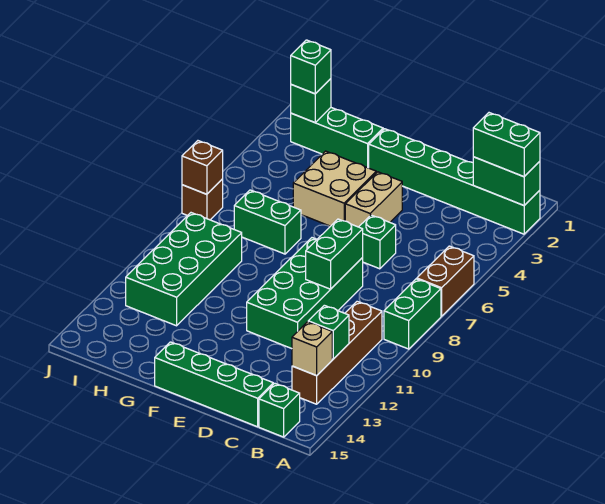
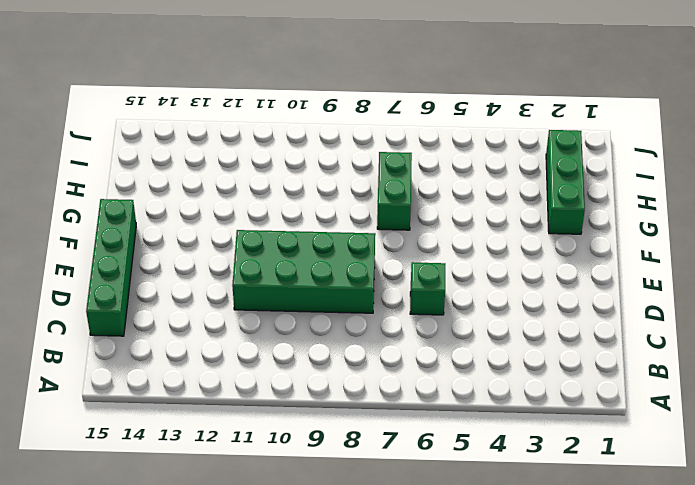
none -> green brick A2:F2 level 1
none -> brown brick A6:A7 level 1
none -> green brick A8:A9 level 1

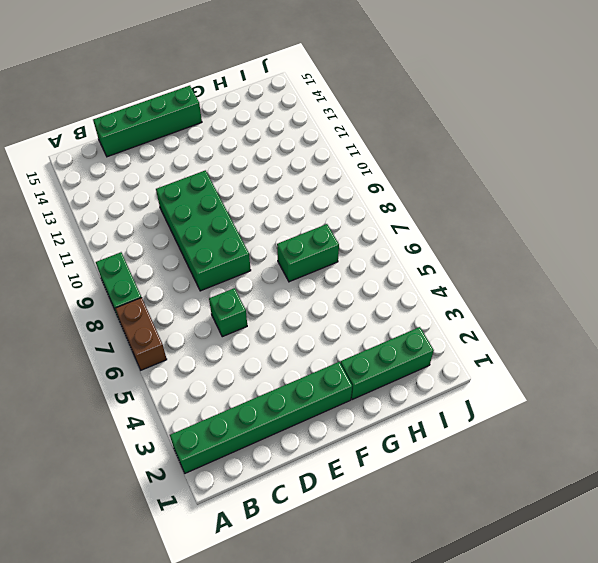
none -> brown brick B10:B13 level 1
none -> green brick B15 level 1
none -> tan brick E4:E5 level 1

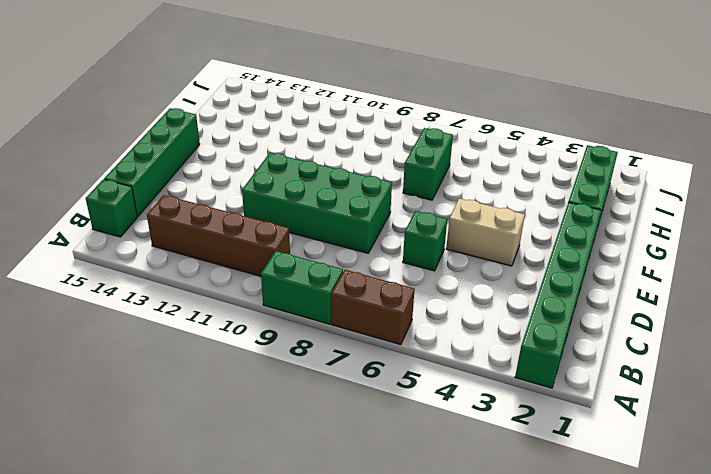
none -> tan brick F4:G5 level 1
none -> green brick H9:I12 level 1
none -> brown brick J7 level 1

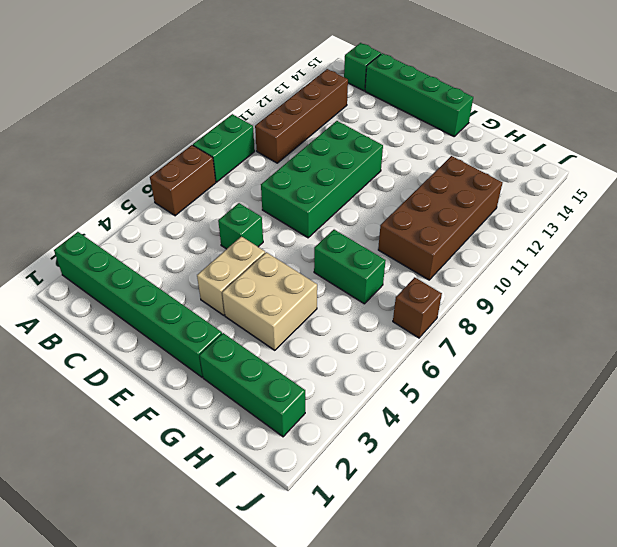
brown brick H9:I12 level 1 -> green brick H9:I12 level 1
none -> green brick A2:B2 level 2
none -> green brick B12 level 2
none -> tan brick B13 level 2

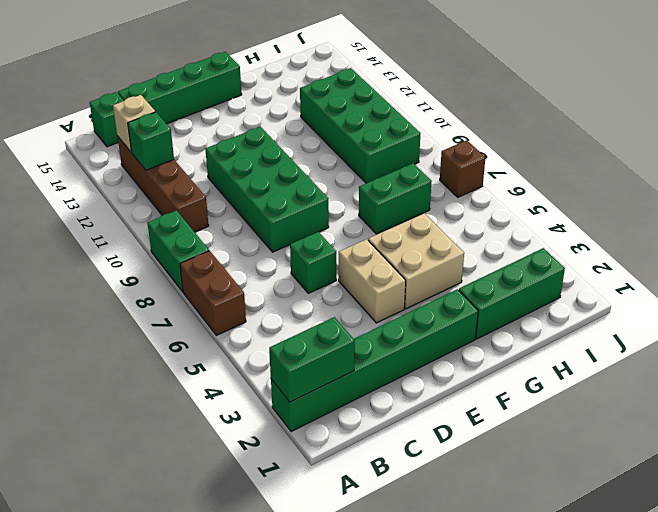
none -> green brick D8:D9 level 2
none -> green brick I2 level 2
none -> brown brick J7 level 2

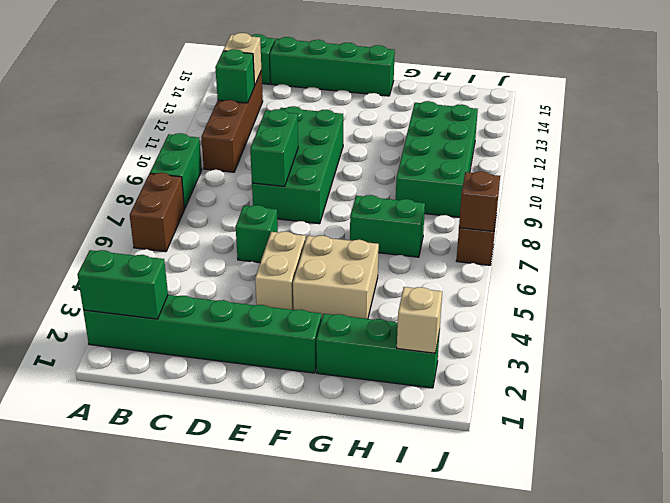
tan brick I2 level 2 -> green brick I2 level 2
none -> green brick A2:B2 level 3
none -> green brick I2 level 3

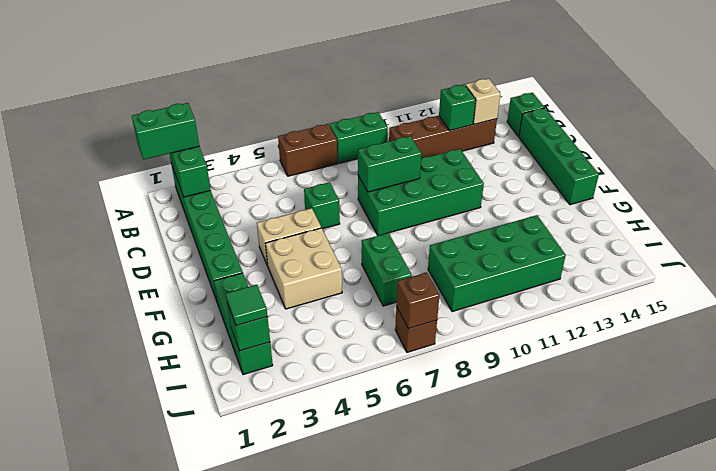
green brick A1:A2 level 3 -> green brick A2:B2 level 3
green tile I2 level 3 -> green brick I2 level 3

